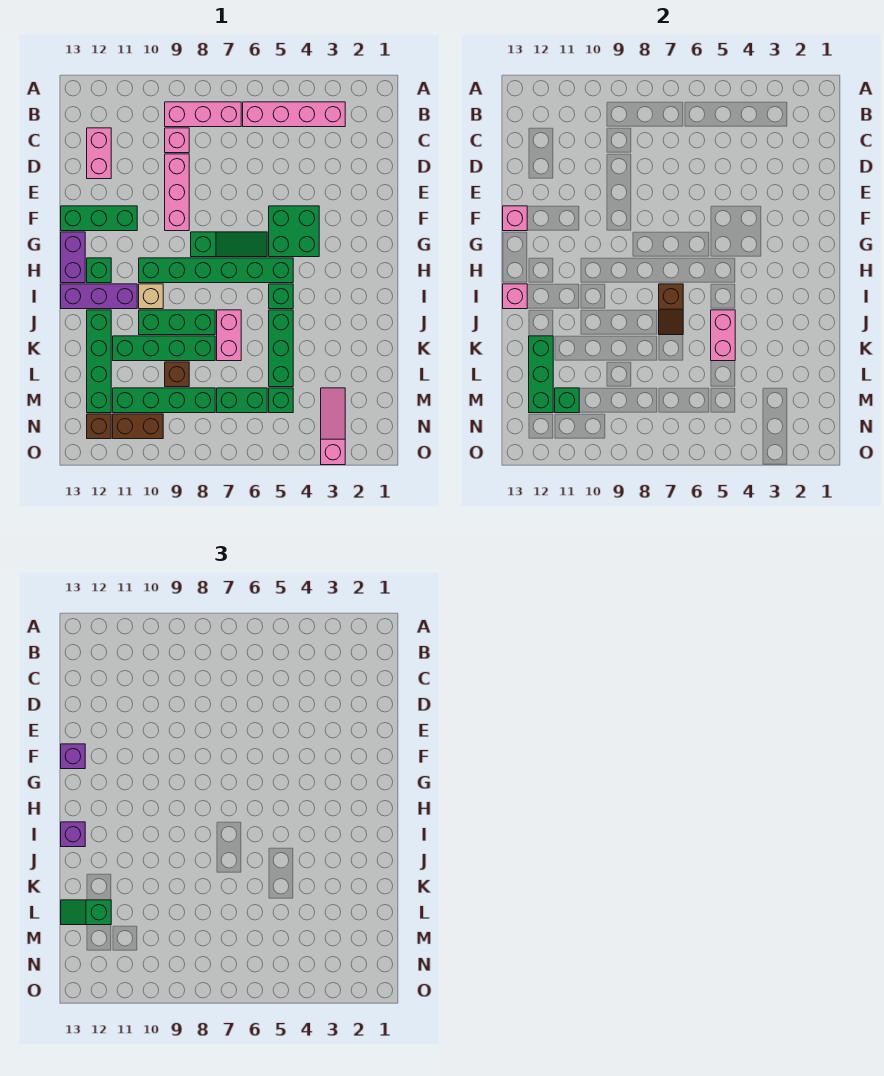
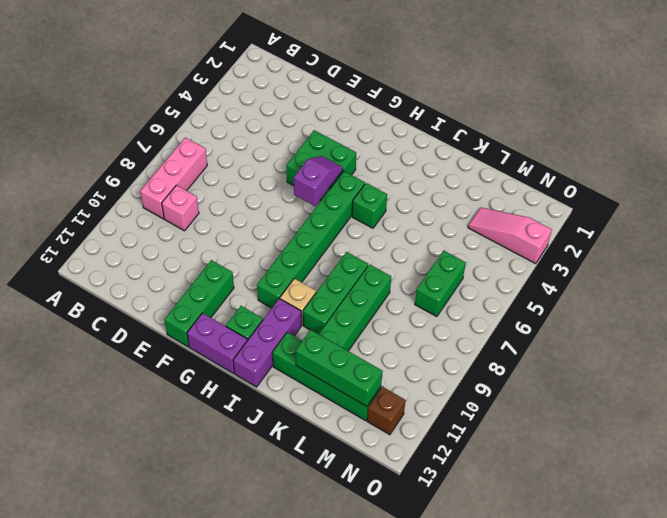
purple slope G5:G6 level 2 top 6 -> none
none -> pink brick B3:B6 level 1
none -> pink brick C12:D12 level 1
none -> pink brick D9:F9 level 1
none -> green slope G6:G8 level 1 top 8

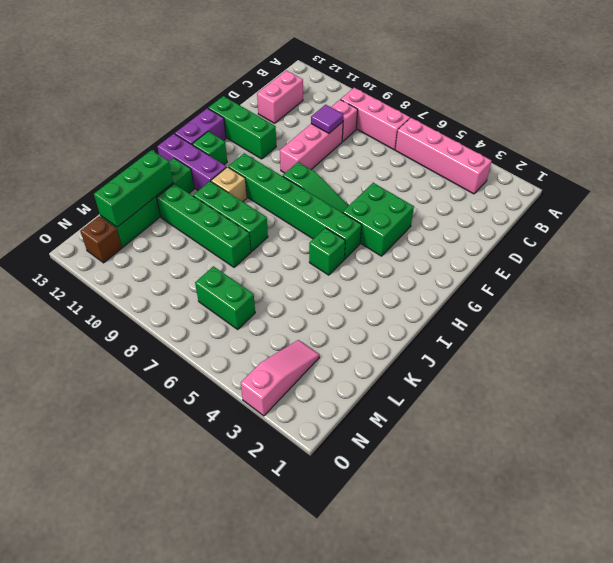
purple tile D9 level 2 -> none
none -> green brick J5:L5 level 1
none -> pink brick J7:K7 level 1
none -> brown brick L9 level 1
none -> green brick M5 level 1

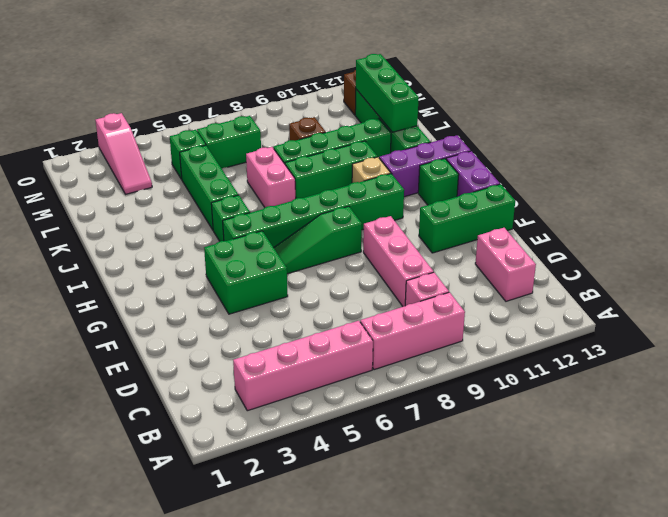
none -> green brick M8:M11 level 1
none -> brown brick N10:N11 level 1
none -> pink brick F13 level 2
none -> brown slope I7:J7 level 2 top I

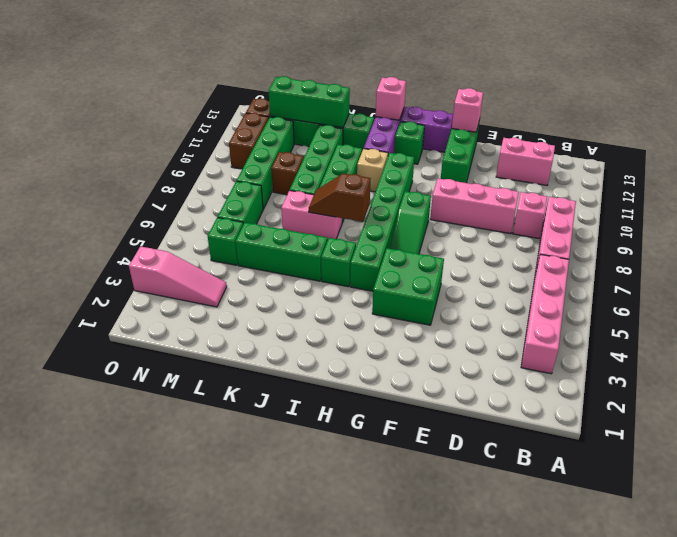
none -> pink brick J5:K5 level 2
none -> green brick M11 level 2
none -> purple brick F13 level 3
none -> purple brick I13 level 3

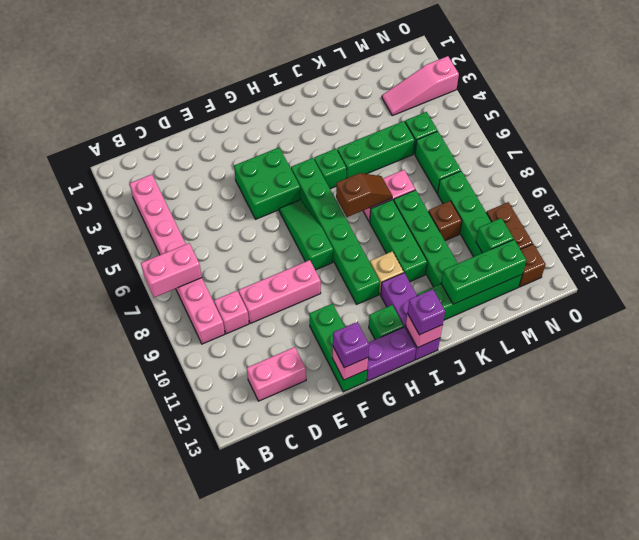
pink brick A7:B7 level 2 -> pink brick J5:K5 level 2
none -> green slope L12:L13 level 3 top 12

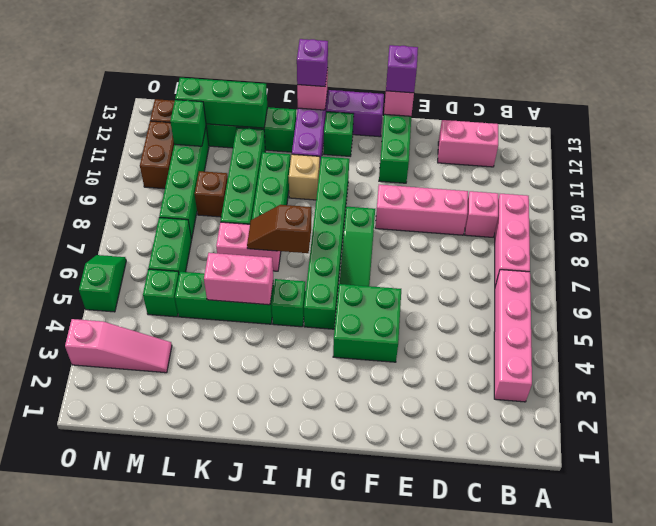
green slope O5:O6 level 1 top 5 -> green slope L12:L13 level 3 top 12

